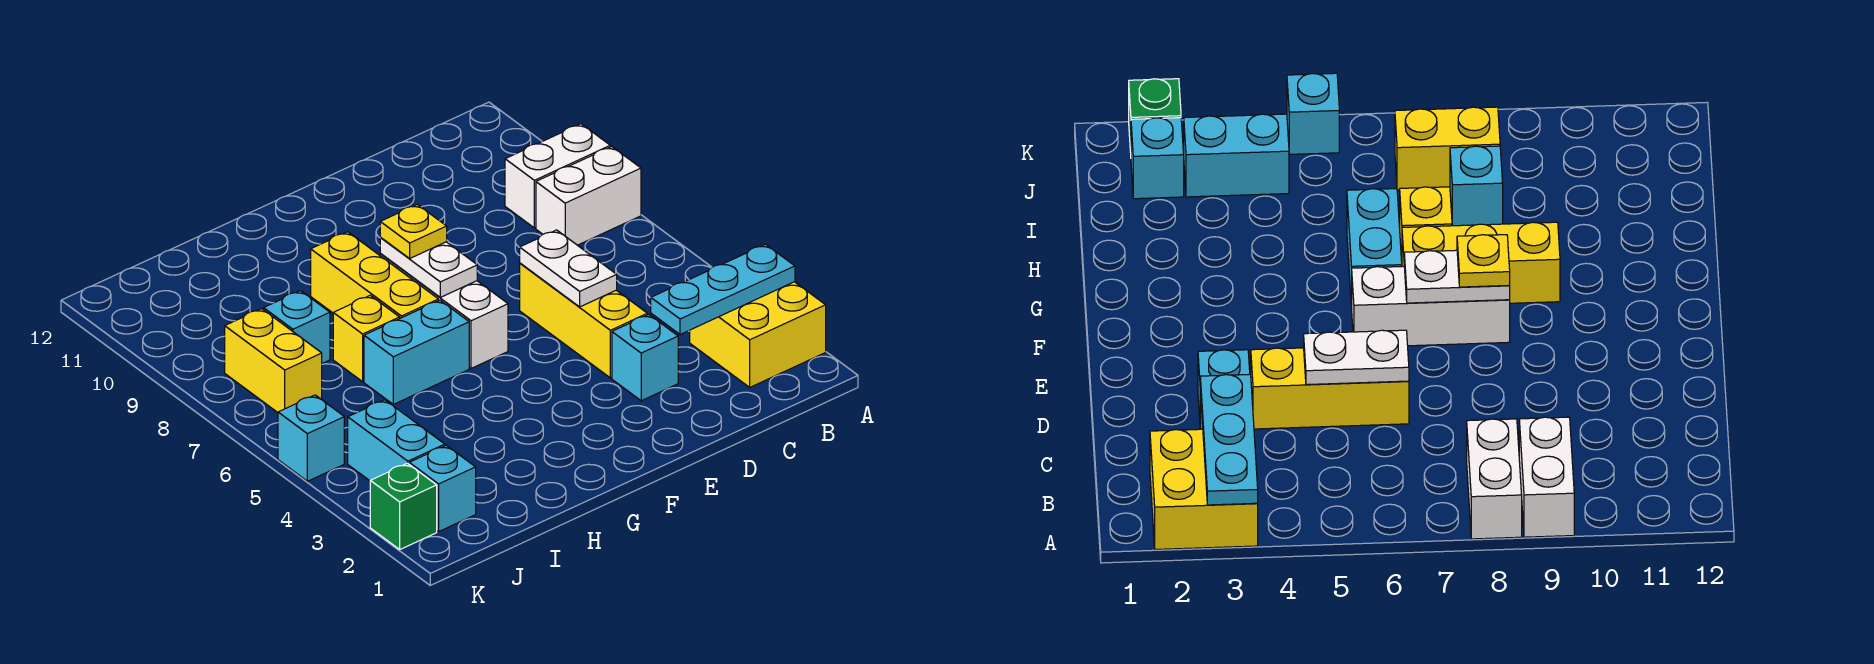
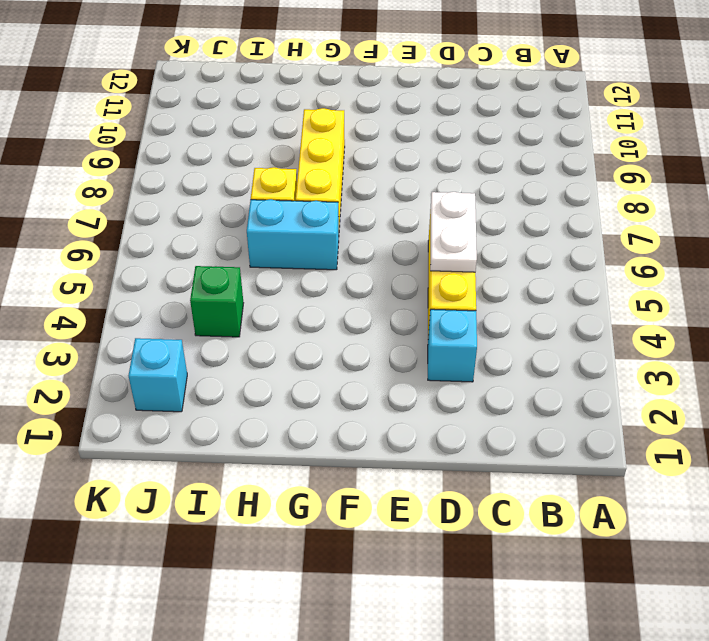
green brick I4 level 1 -> green brick K2 level 1
none -> yellow brick A2:B3 level 1
none -> white brick A8:B8 level 1
none -> white brick A9:B9 level 1

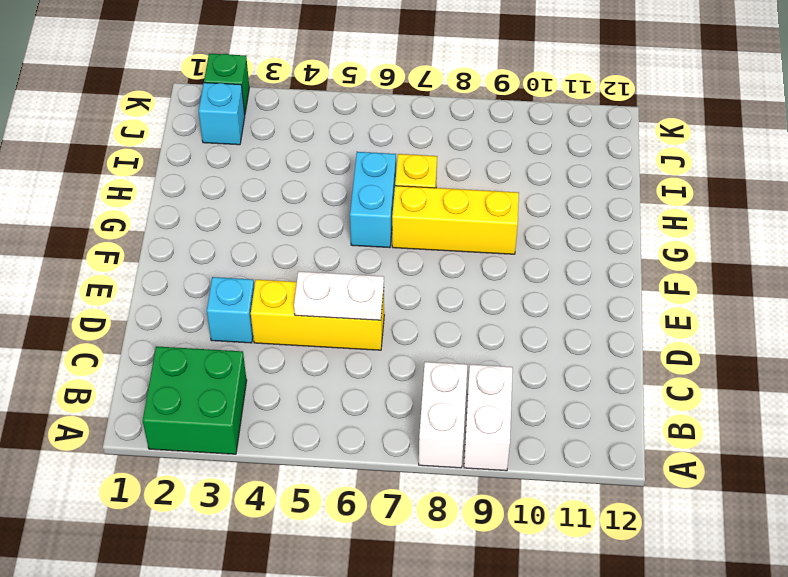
green brick A2:B3 level 1 -> yellow brick A2:B3 level 1
none -> white brick F6:F8 level 1
none -> cyan brick I8 level 1
none -> cyan brick J3:J4 level 1

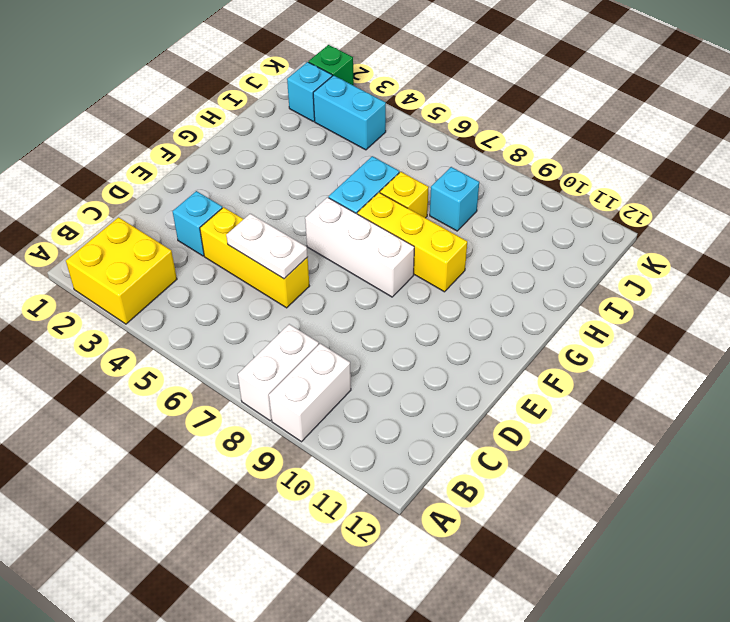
none -> yellow brick J7:J8 level 1
none -> cyan brick K5 level 1
none -> cyan plate A3:C3 level 2

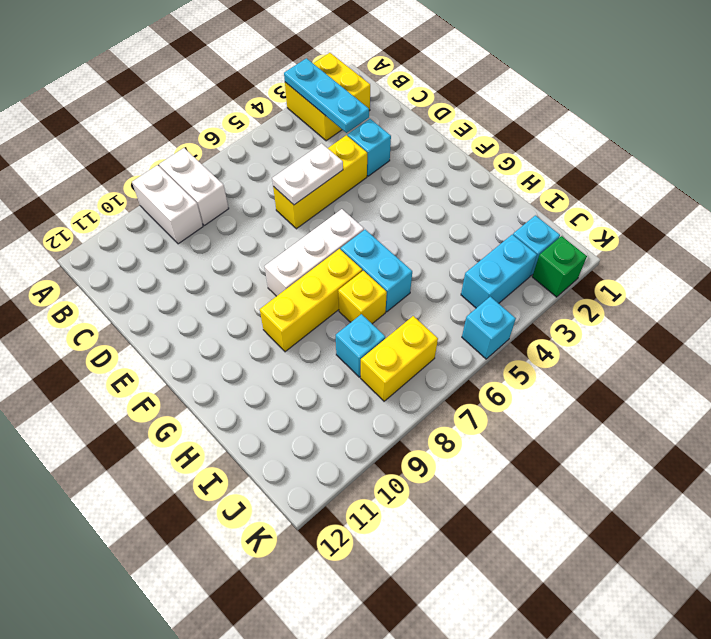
none -> white plate F7:F8 level 2
none -> yellow plate F8 level 3

